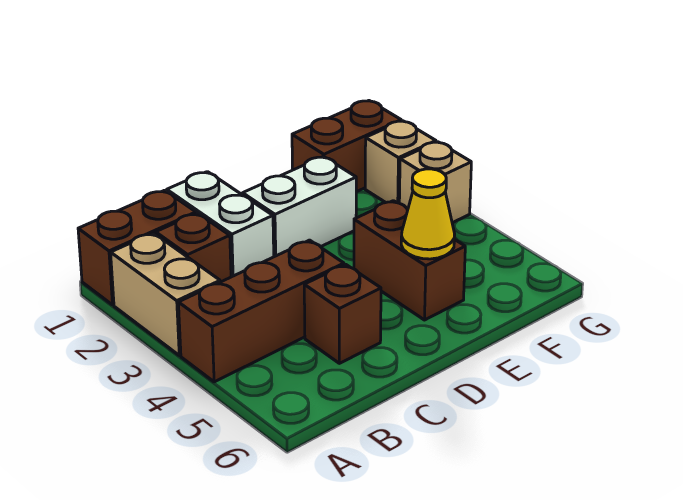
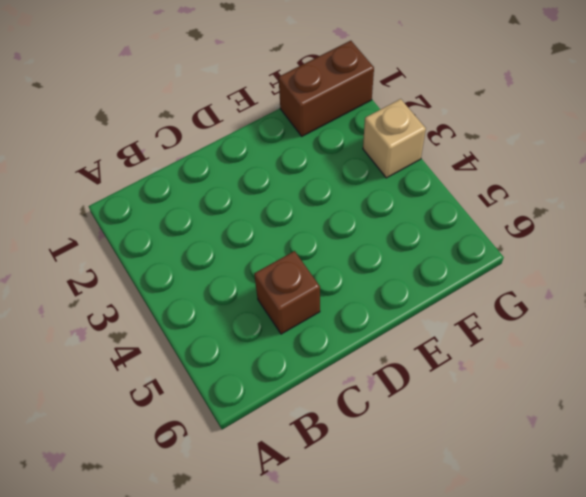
none -> brown brick A1:B1 level 1
none -> tan brick A2:A3 level 1
none -> brown brick A4:C4 level 1

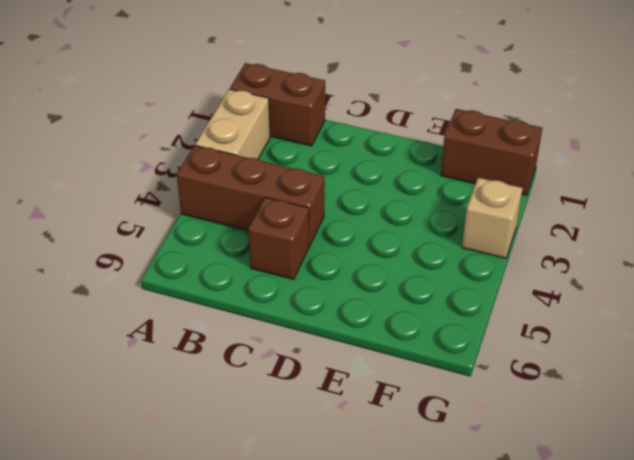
none -> brown brick B2 level 1
none -> white brick C1:C2 level 1
none -> white brick D2:E2 level 1

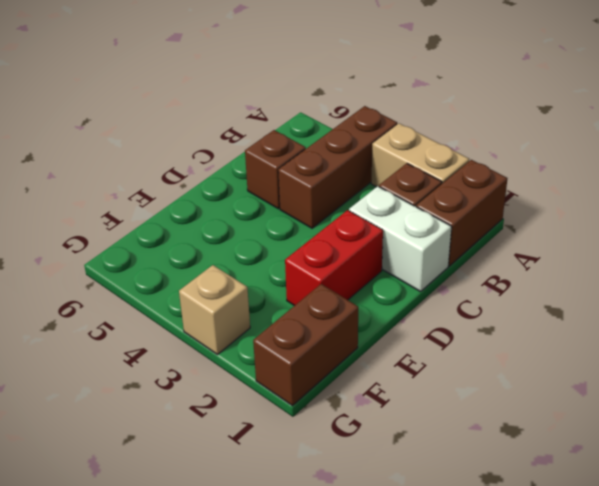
red brick D2:E2 level 1 -> white brick D2:E2 level 1
none -> brown brick E4:E5 level 1
none -> tan brick G2 level 1
none -> yellow cone E5 level 2

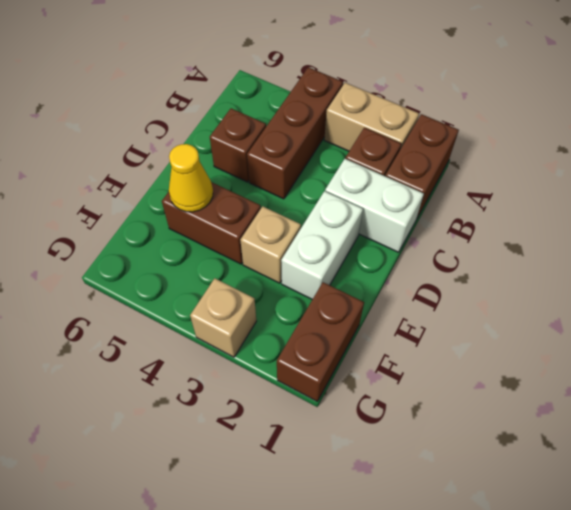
tan brick E3 level 1 -> tan brick G2 level 1

